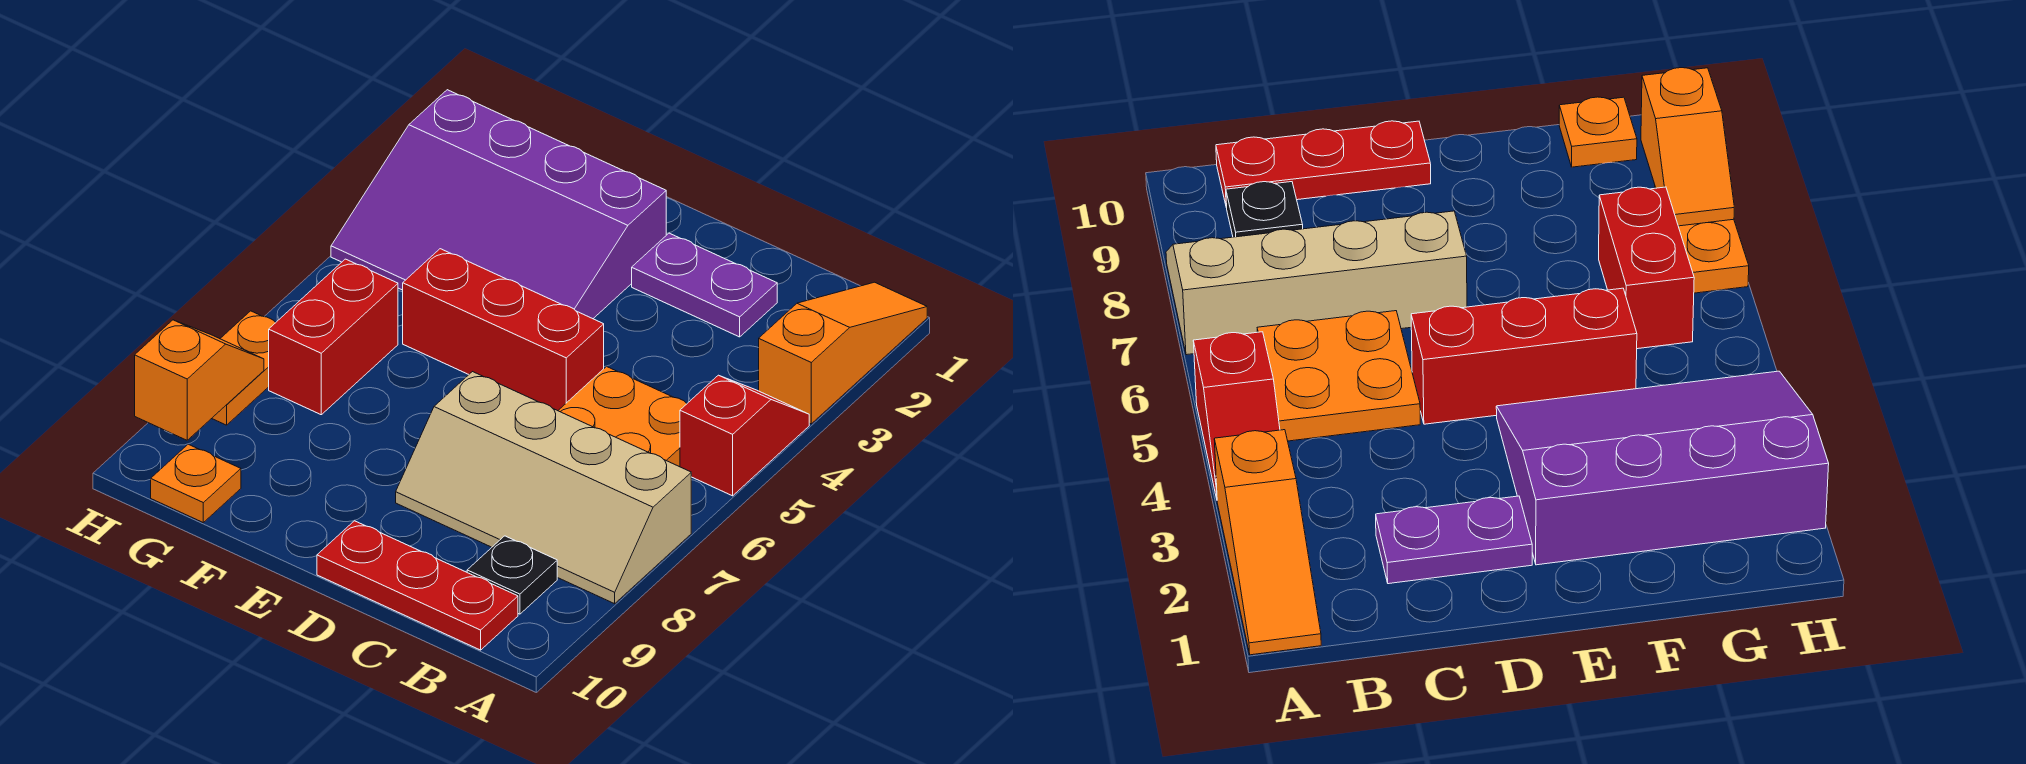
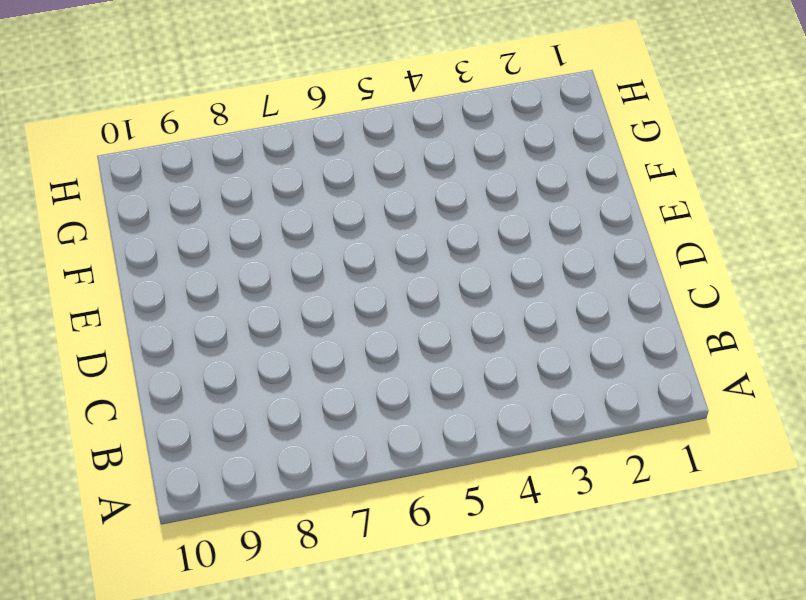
none -> orange slope A1:A3 level 1 top 3
none -> red slope A4:A5 level 1 top 5
none -> tan slope A7:D8 level 1 top 7

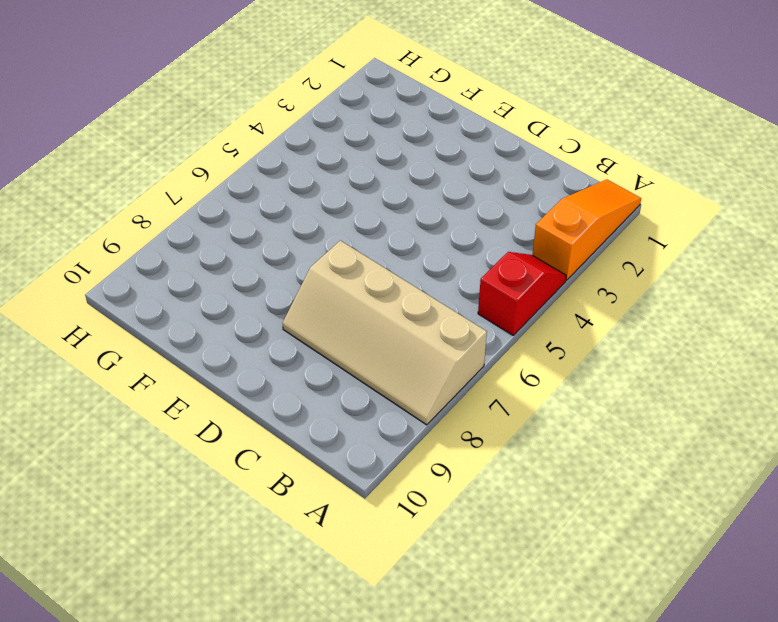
none -> orange plate B5:C6 level 1
none -> black plate B9 level 1
none -> red plate B10:D10 level 1

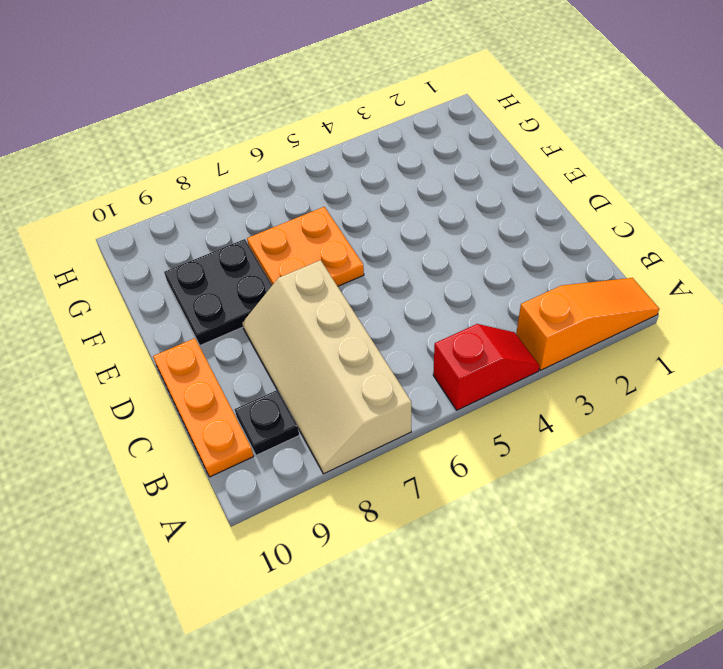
orange plate B10:D10 level 1 -> red plate B10:D10 level 1
orange plate E6:F7 level 1 -> orange plate B5:C6 level 1
black plate E8:F9 level 1 -> none
none -> purple plate C2:D2 level 1
none -> red brick D5:F5 level 1
none -> purple slope E2:H4 level 1 top 2

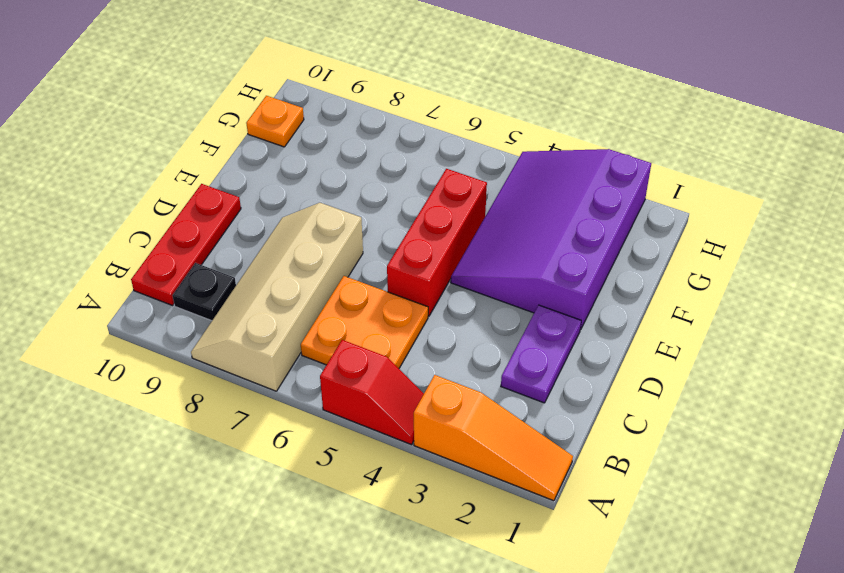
none -> red brick G6:G7 level 1
none -> orange plate H7:H8 level 1
none -> orange slope H8:H9 level 2 top 9

